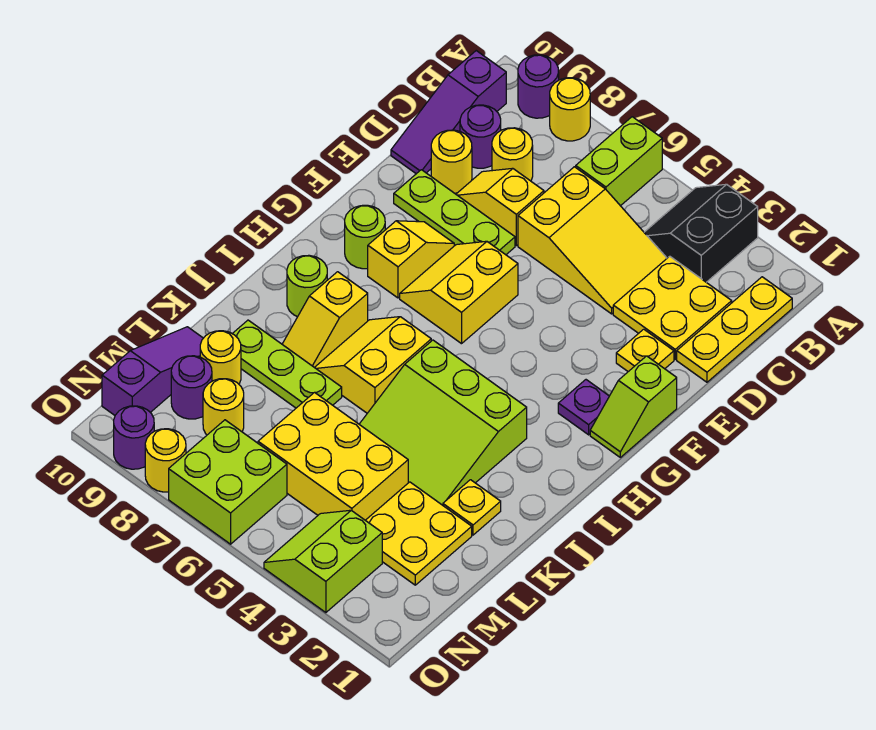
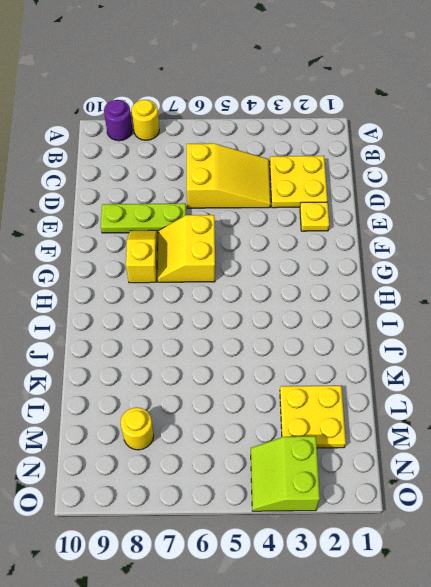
none -> black slope A3:B4 level 1 top 3
none -> lime brick A6:B6 level 1
none -> yellow plate B1:D1 level 1
none -> purple slope B10:D10 level 1 top B

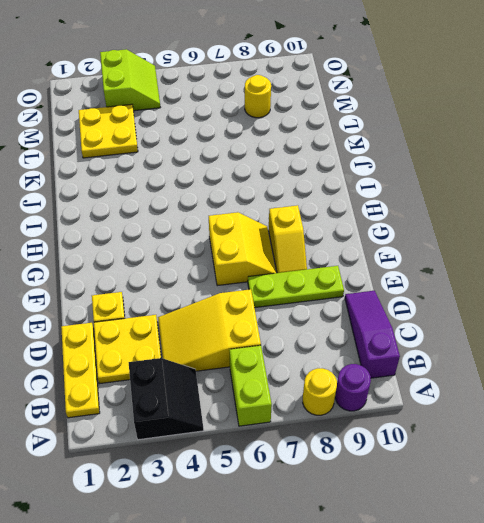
none -> yellow round brick C8 level 1
none -> purple round brick C9 level 1
none -> yellow slope D7:D8 level 1 top 7
none -> yellow round brick D9 level 1

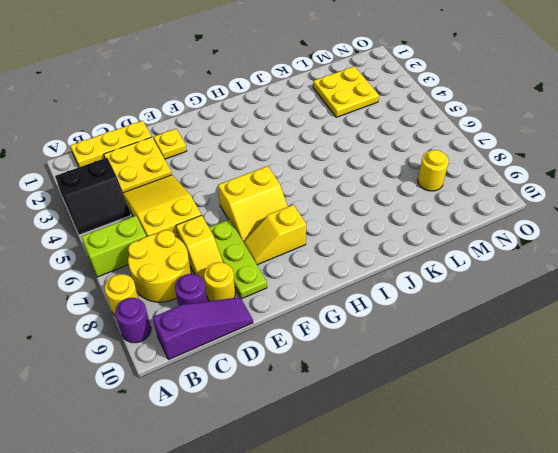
yellow round brick B7:C8 level 1 -> yellow round brick C8 level 1
none -> lime slope F1:G1 level 1 top F
none -> purple plate G2 level 1
none -> lime round brick G9 level 1
none -> lime slope I3:K5 level 1 top I

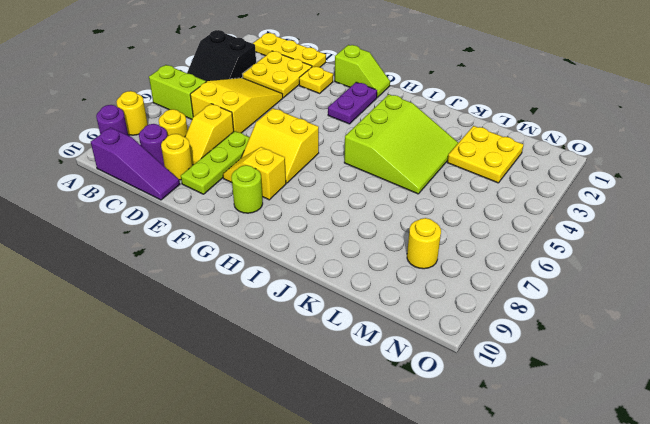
purple plate G2:G3 level 1 -> purple plate G2 level 1
none -> yellow slope I6:J7 level 1 top 6
none -> yellow slope I8:J8 level 1 top I
none -> lime round brick I9 level 1
none -> yellow plate K2 level 1

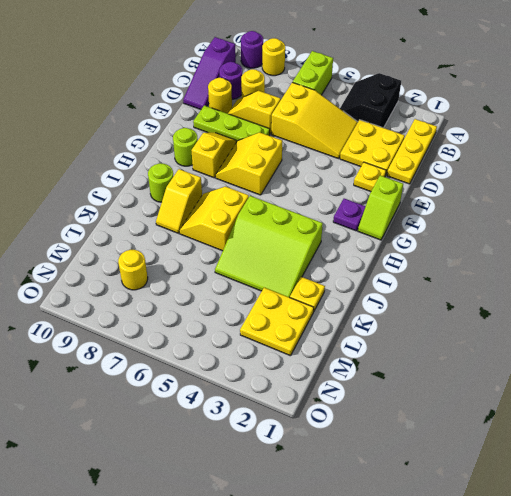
none -> lime plate K7:K9 level 1
none -> yellow brick L4:M6 level 1
none -> yellow round brick L9 level 1
none -> purple slope L10:N10 level 1 top N

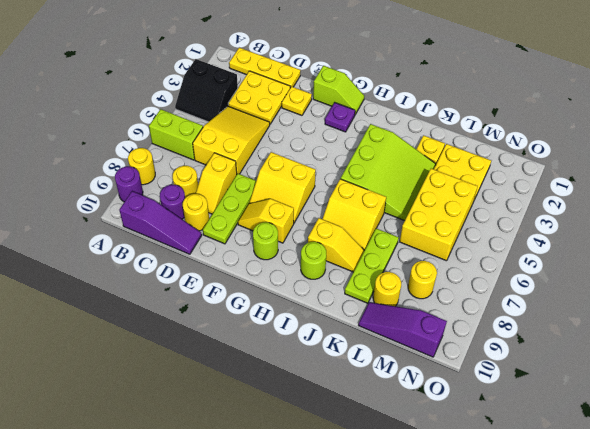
none -> purple round brick M9 level 1
none -> lime slope N3:O4 level 1 top 3
none -> lime brick N6:O7 level 1
none -> yellow round brick O8 level 1

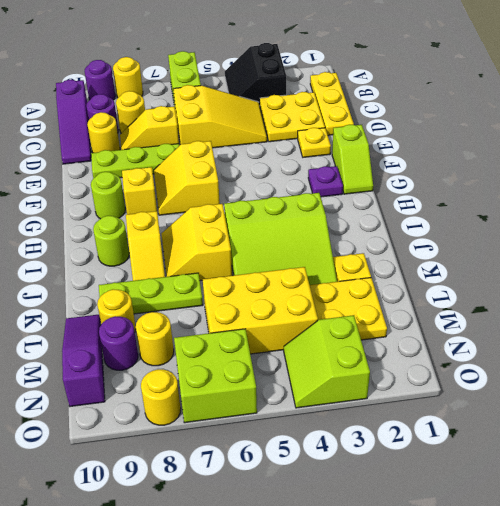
none -> purple round brick O9 level 1

